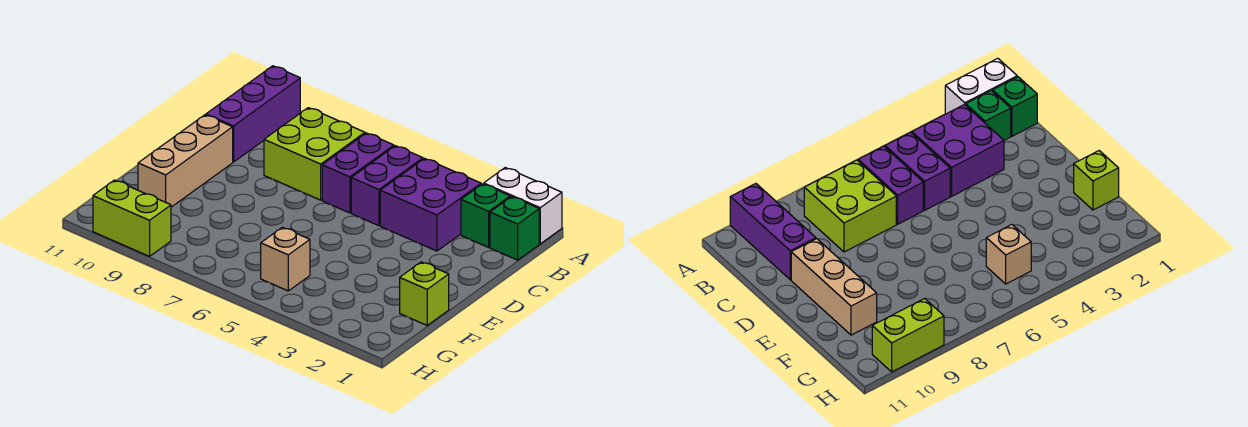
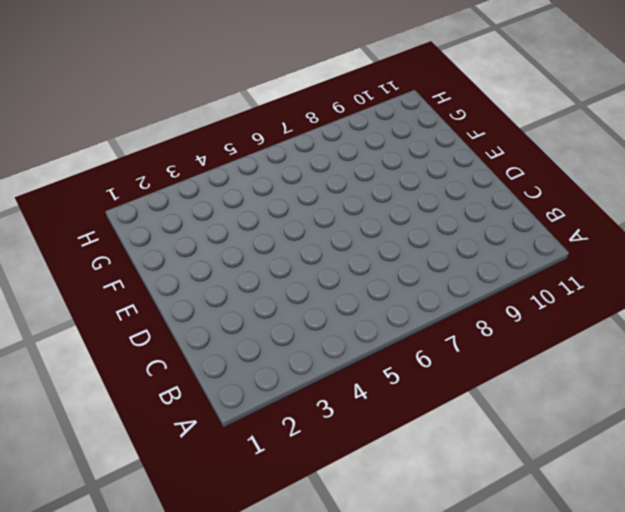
none -> white brick A1:A2 level 1
none -> purple brick A10:C10 level 1
none -> green brick B1 level 1

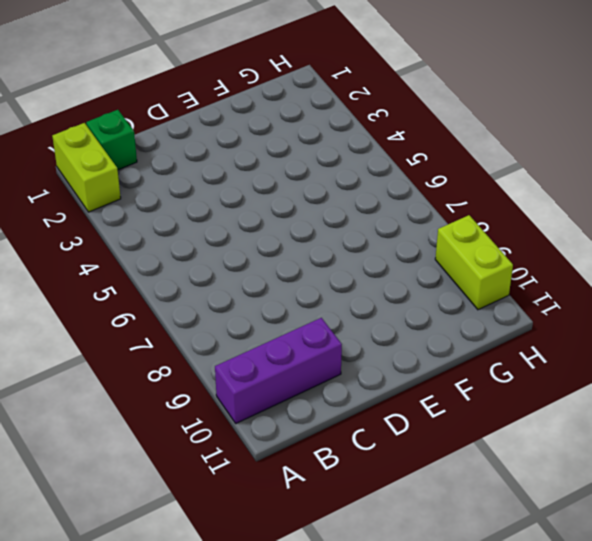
lime brick A1:A2 level 1 -> white brick A1:A2 level 1
none -> green brick B2 level 1
none -> purple brick B3:C4 level 1
none -> purple brick B5:C5 level 1

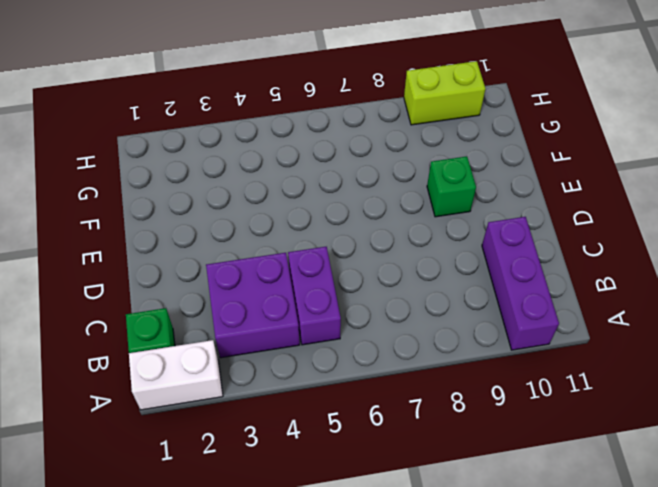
green brick E9 level 1 -> green brick B2 level 1
none -> purple brick B6:C6 level 1
none -> lime brick B7:C8 level 1
none -> tan brick D10:F10 level 1

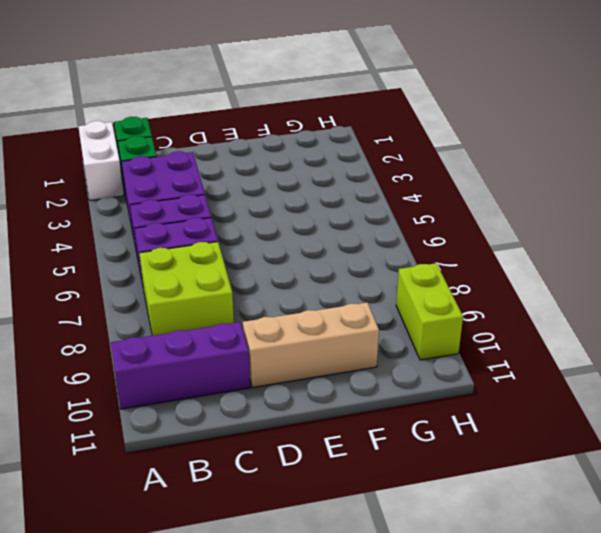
none -> lime brick F1 level 1
none -> tan brick G5 level 1

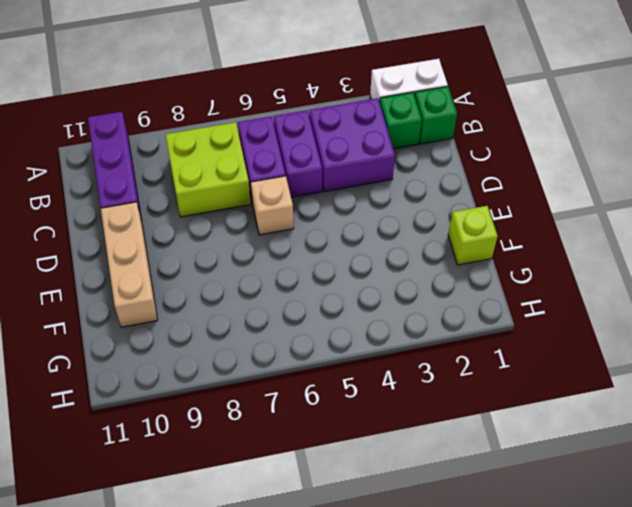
tan brick D6 level 1 -> tan brick G5 level 1
none -> lime brick H9:H10 level 1

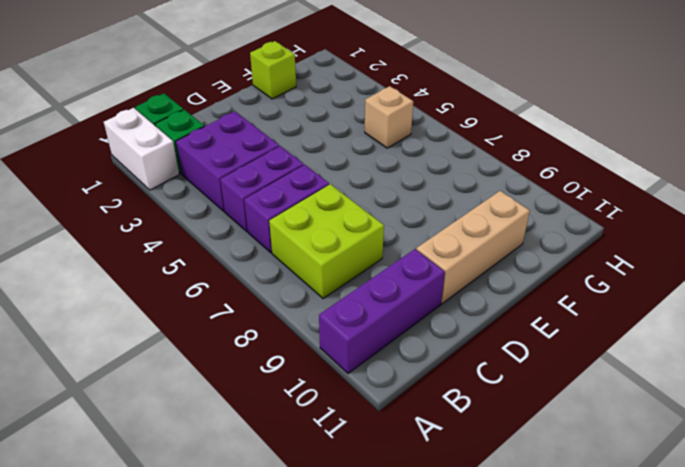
none -> lime brick H9:H10 level 1

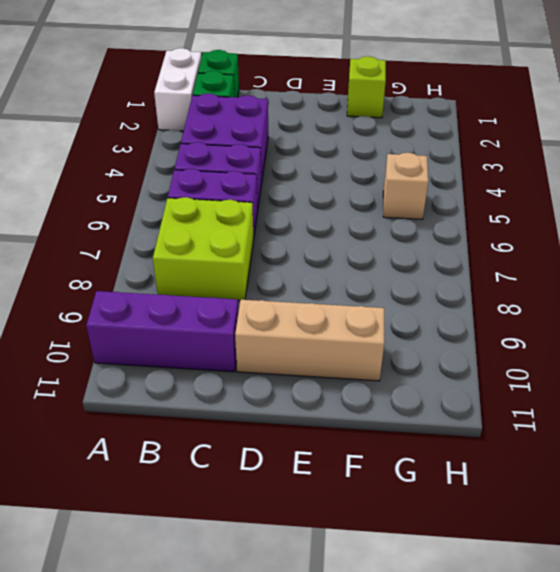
none -> lime brick H9:H10 level 1

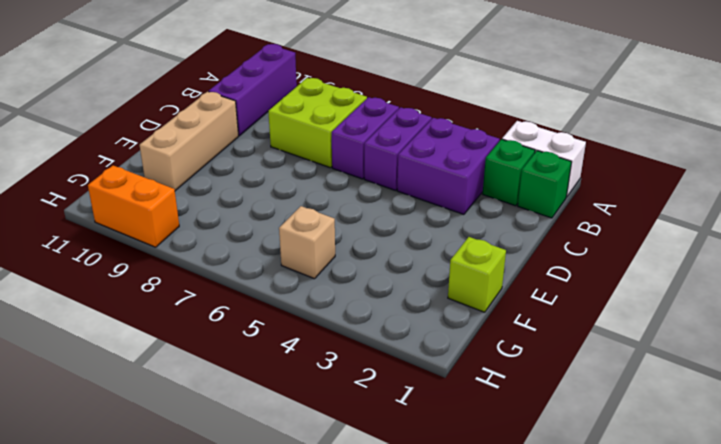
orange brick H9:H10 level 1 -> lime brick H9:H10 level 1

